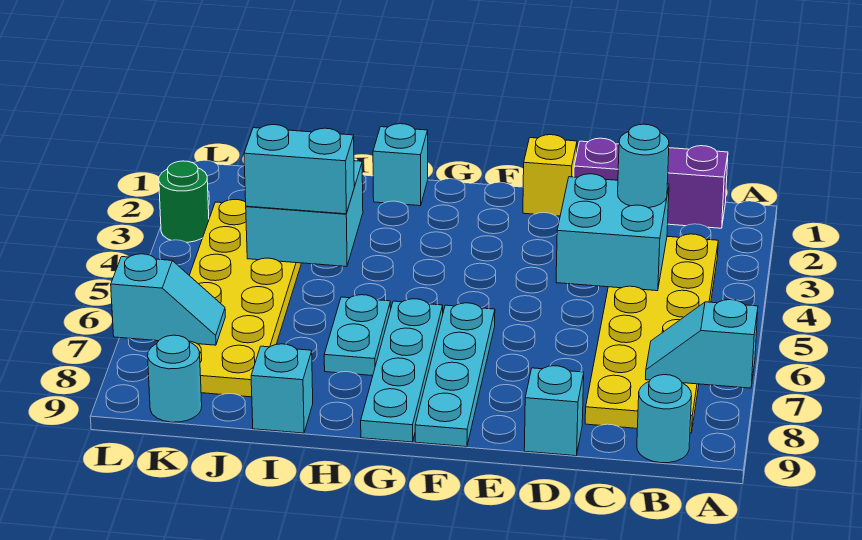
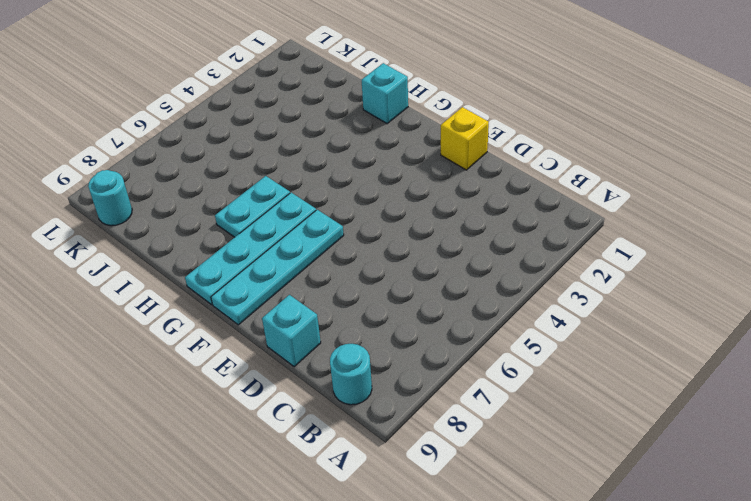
none -> purple brick B1:D1 level 1
none -> yellow plate B3:C8 level 1
none -> cyan brick I9 level 1

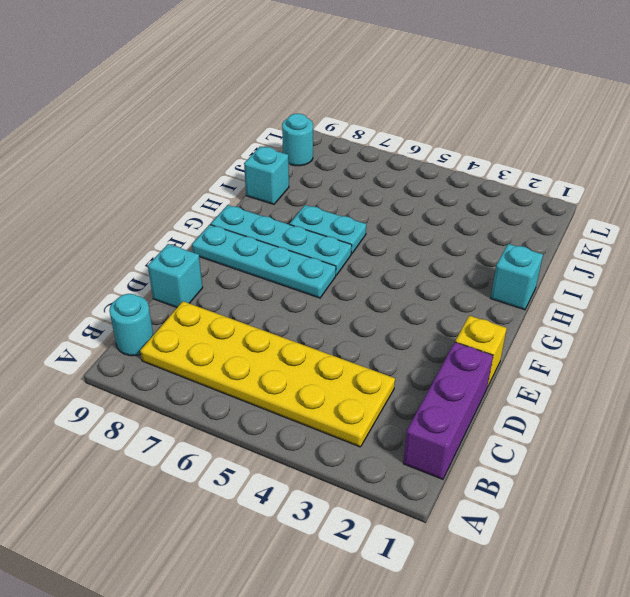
none -> yellow plate J3:K8 level 1
none -> green round brick L3 level 1
none -> cyan slope A7:B7 level 2 top A

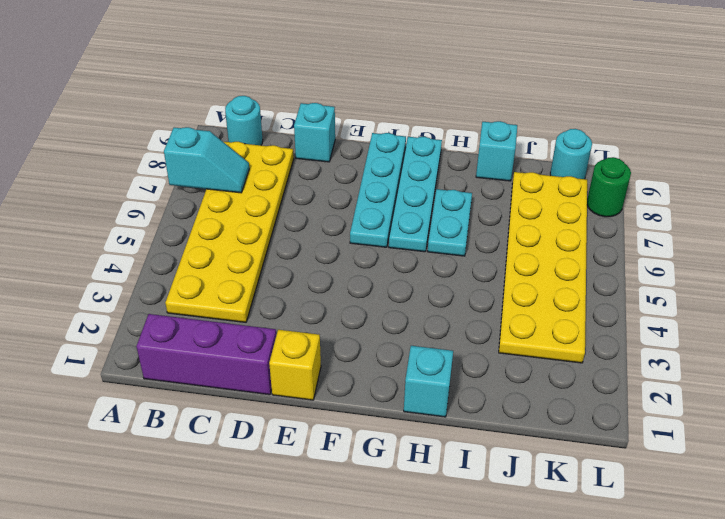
green round brick L8 level 1 -> green round brick L3 level 1
none -> cyan brick C3:D4 level 2
none -> cyan brick I3:J4 level 2
none -> cyan slope K7:L7 level 2 top L

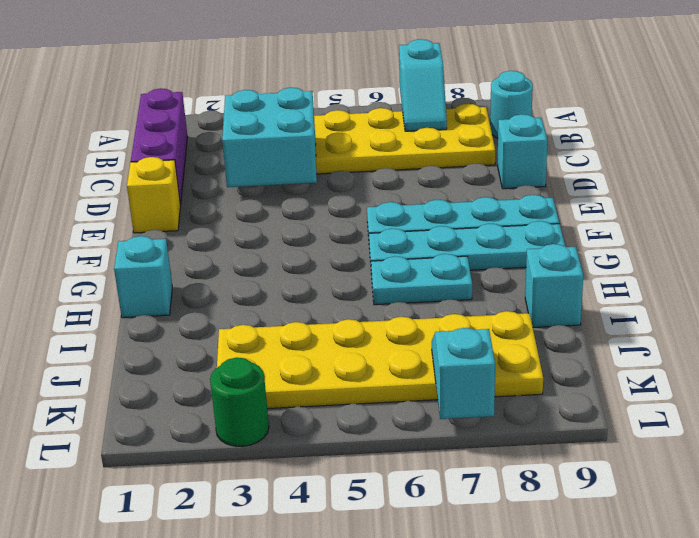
none -> cyan round brick K9 level 1
none -> cyan brick I3:J4 level 2
none -> cyan round brick C3 level 3

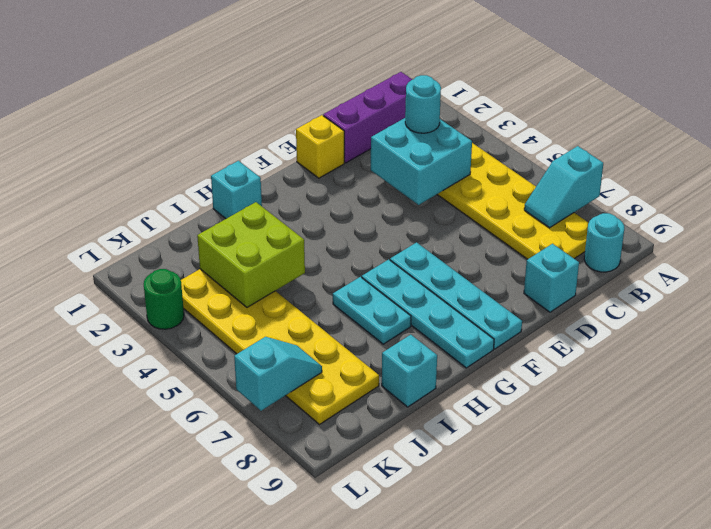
lime brick I3:J4 level 2 -> cyan brick I3:J4 level 2
none -> cyan round brick K9 level 1
none -> cyan brick I4:J4 level 3

